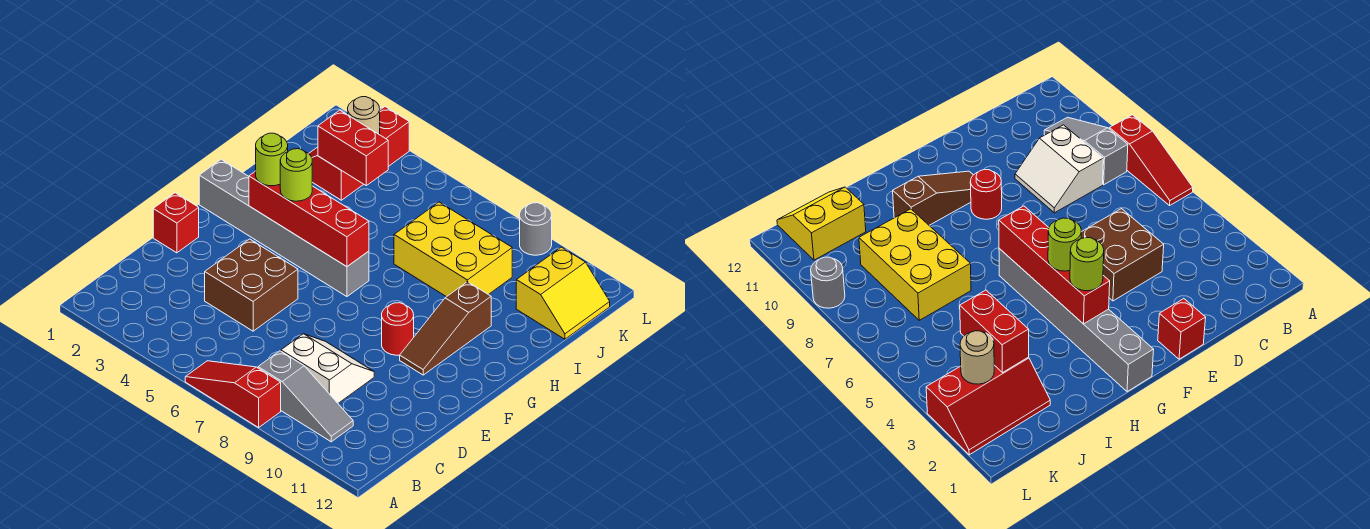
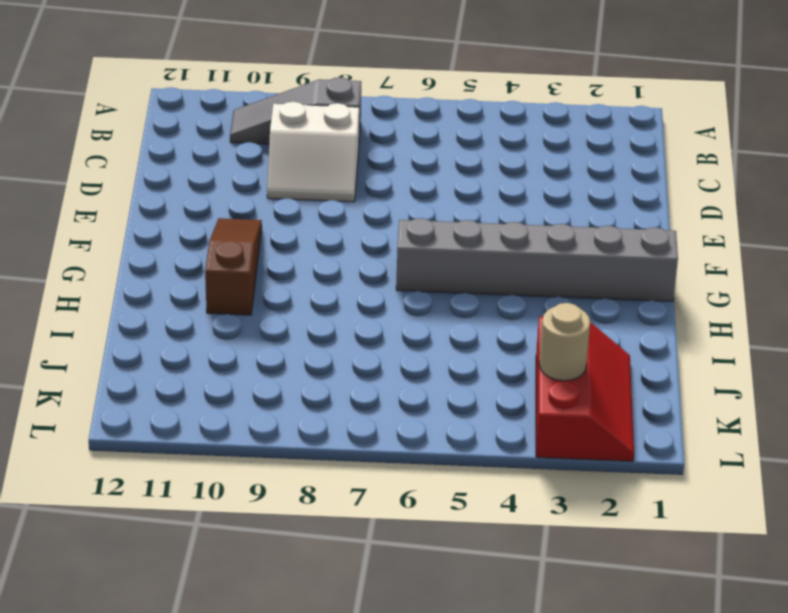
none -> red slope A6:A8 level 1 top 8
none -> brown brick D4:E5 level 1
none -> red brick E1 level 1

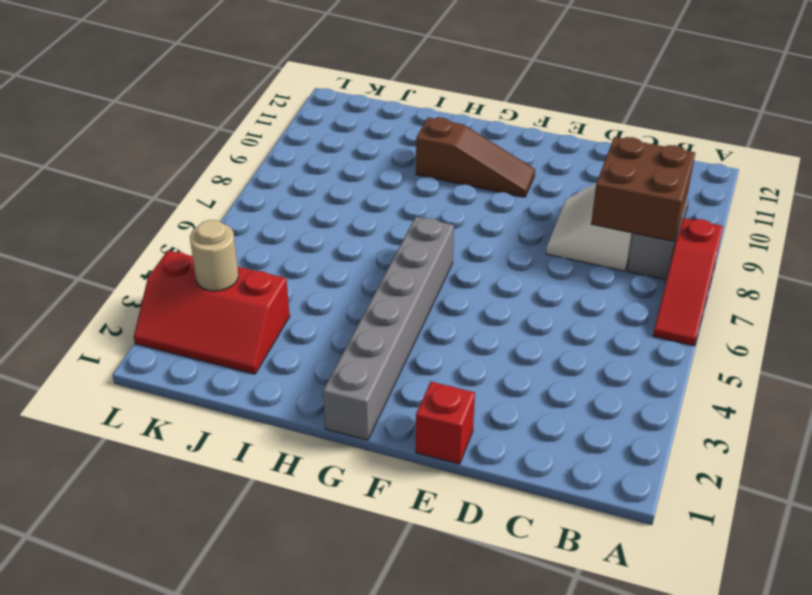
brown brick B8:C9 level 2 -> brown brick D4:E5 level 1
none -> red round brick F9 level 1
none -> yellow brick I7:J9 level 1
none -> yellow slope J11:K12 level 1 top 11

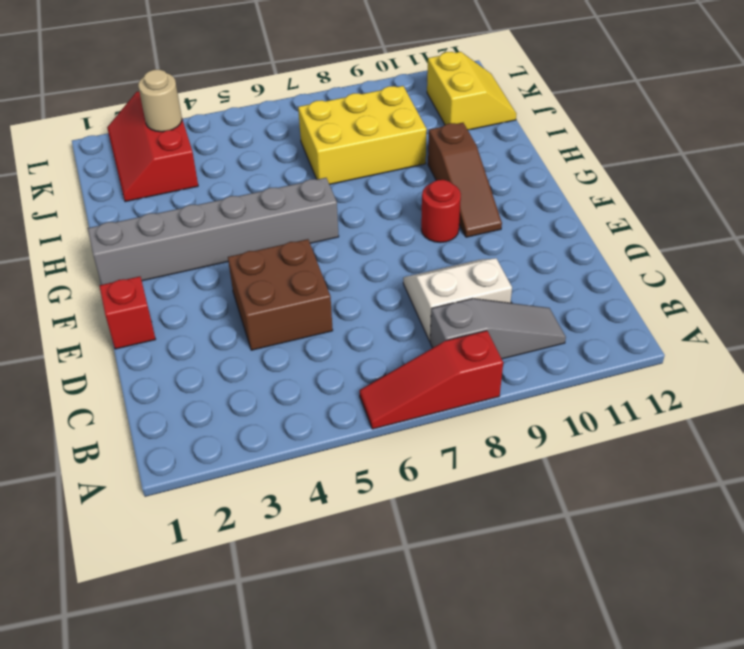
none -> grey round brick L9 level 1
none -> red brick G3:G6 level 2
none -> red brick J3:J4 level 2

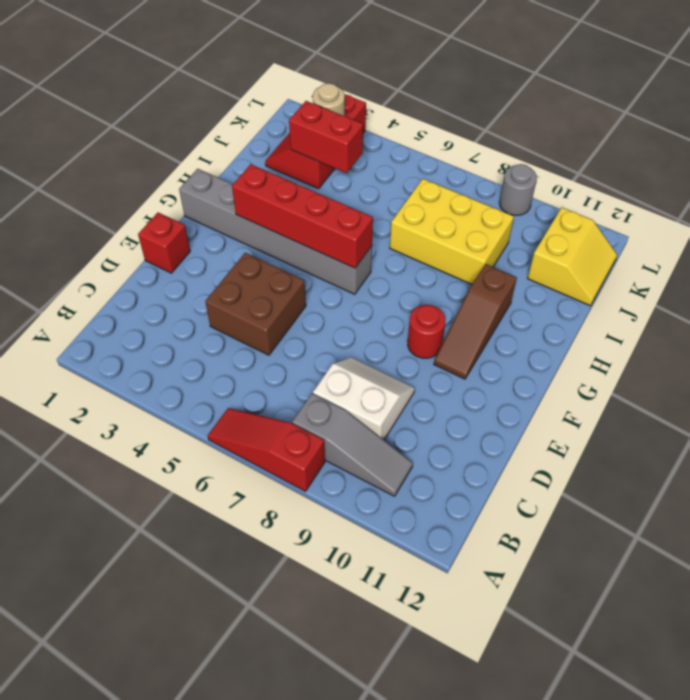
none -> lime round brick G3 level 3
none -> lime round brick G4 level 3

